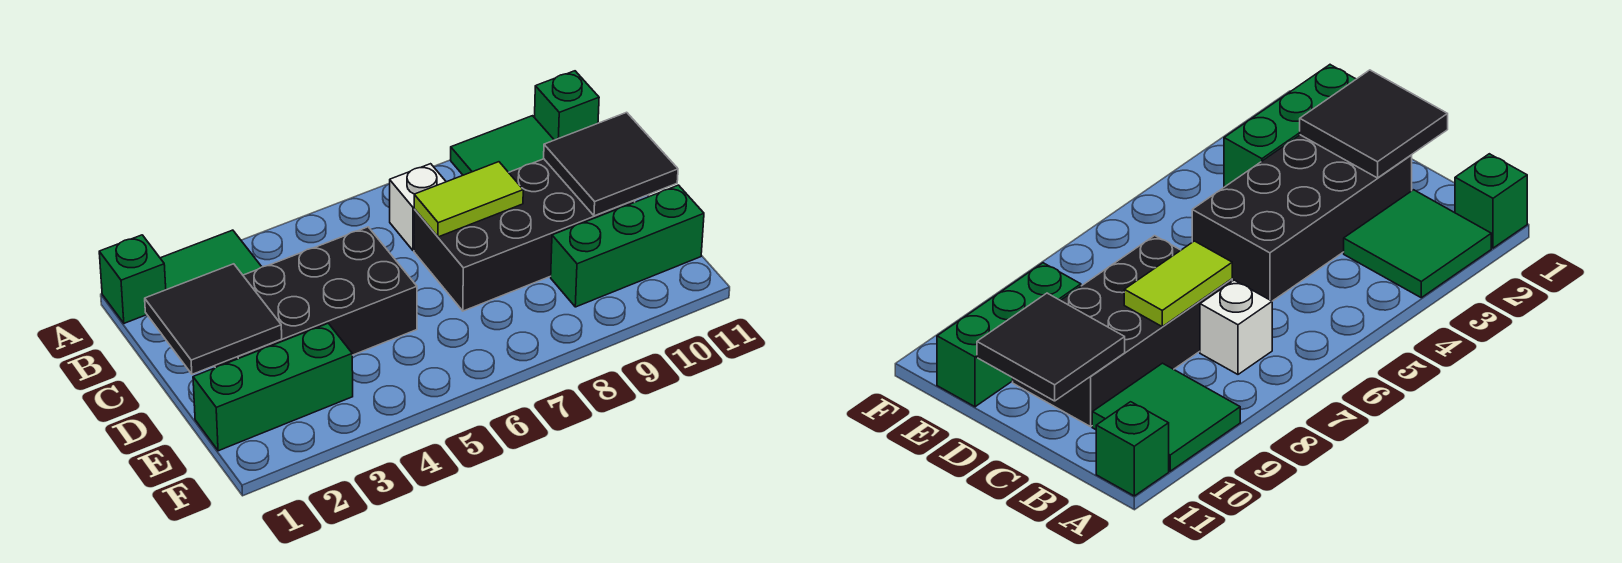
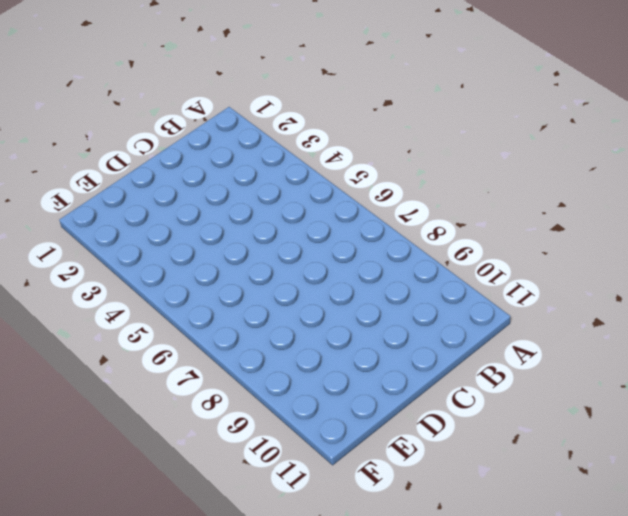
none -> green brick A1 level 1
none -> green tile A2:B3 level 1
none -> green tile A9:B10 level 1

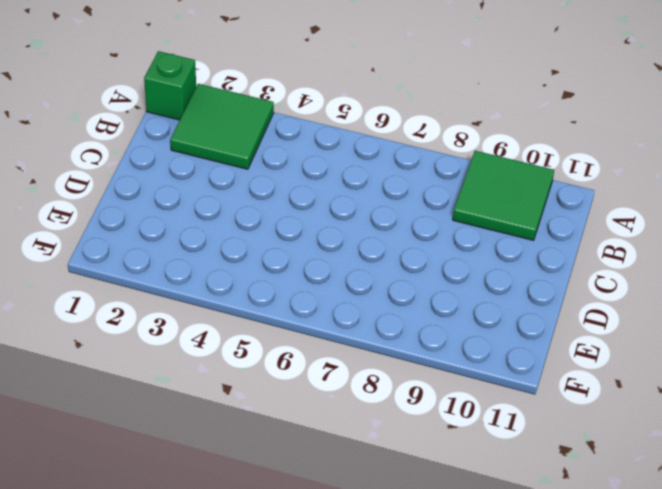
none -> green brick A11 level 1
none -> white brick B7 level 1
none -> black brick C2:D5 level 1

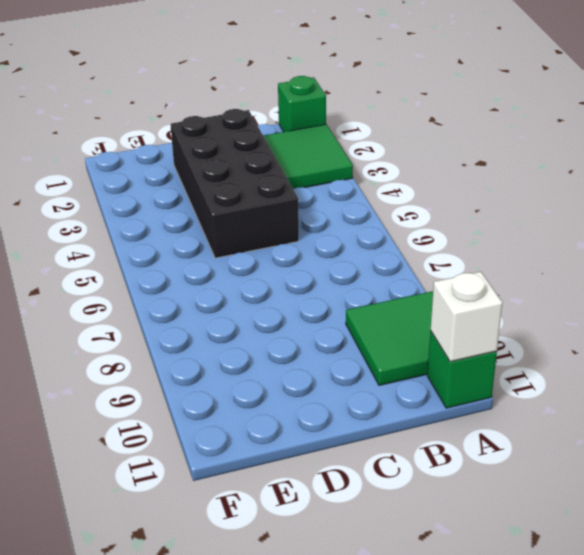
white brick A11 level 2 -> white brick B7 level 1
none -> black brick C7:D10 level 1
none -> green brick E1:E3 level 1
none -> green brick E9:E11 level 1

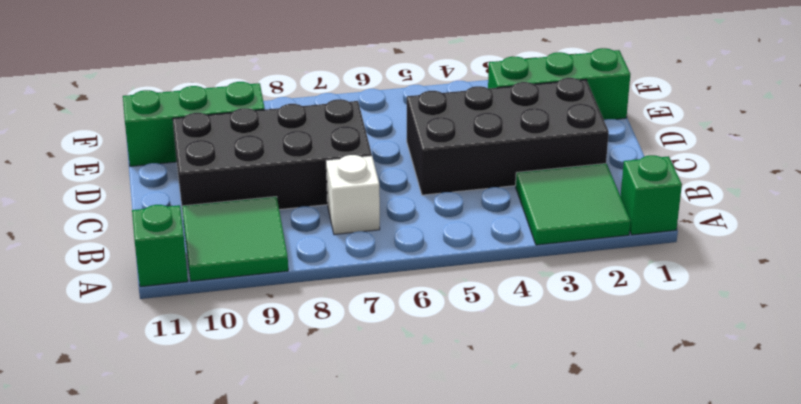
none -> black tile C1:D2 level 2
none -> lime tile C7:C8 level 2
none -> black tile C10:D11 level 2

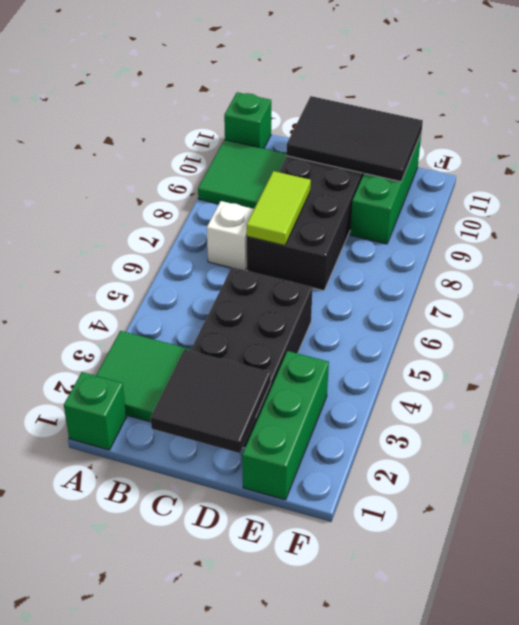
black tile C10:E11 level 2 -> black tile C10:D11 level 2

